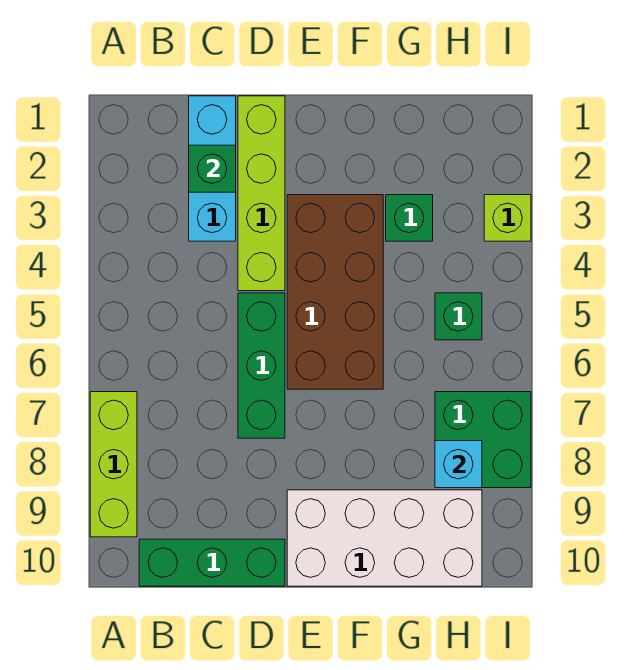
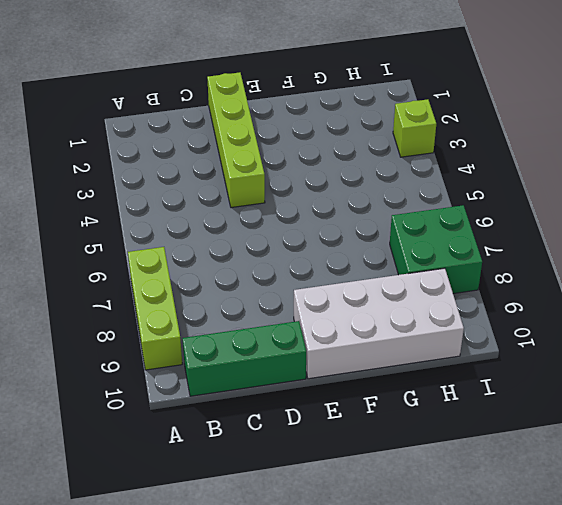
none -> cyan brick C1:C3 level 1
none -> green brick D5:D7 level 1
none -> brown brick E3:F6 level 1

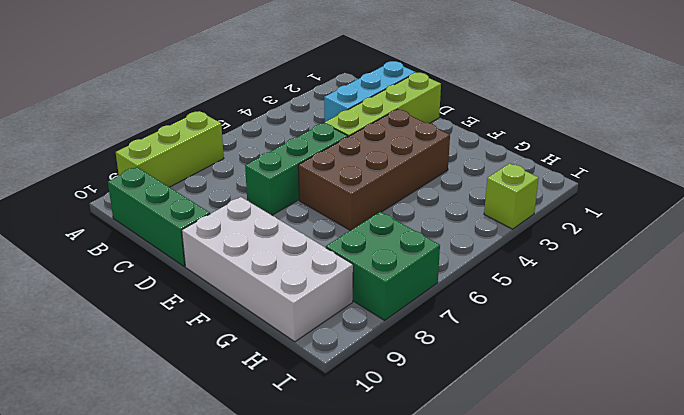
none -> green brick G3 level 1
none -> green brick H5 level 1
none -> green brick C2 level 2

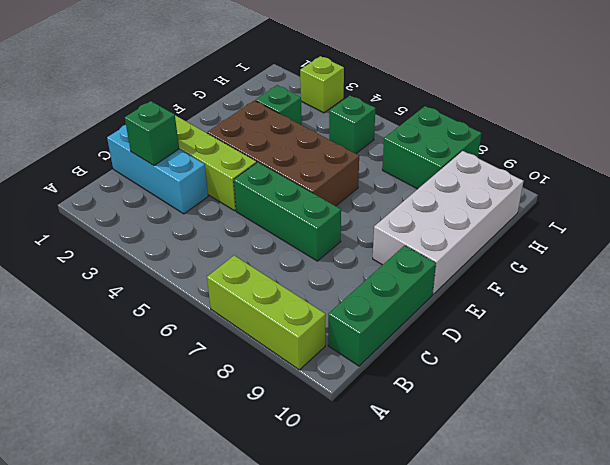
none -> cyan brick H8 level 2

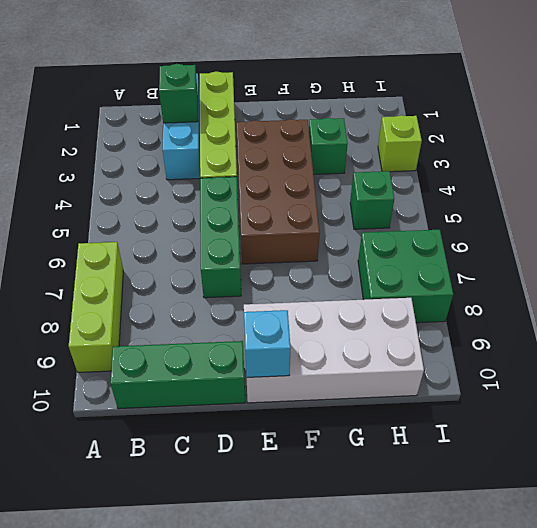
cyan brick E10 level 2 -> cyan brick H8 level 2

